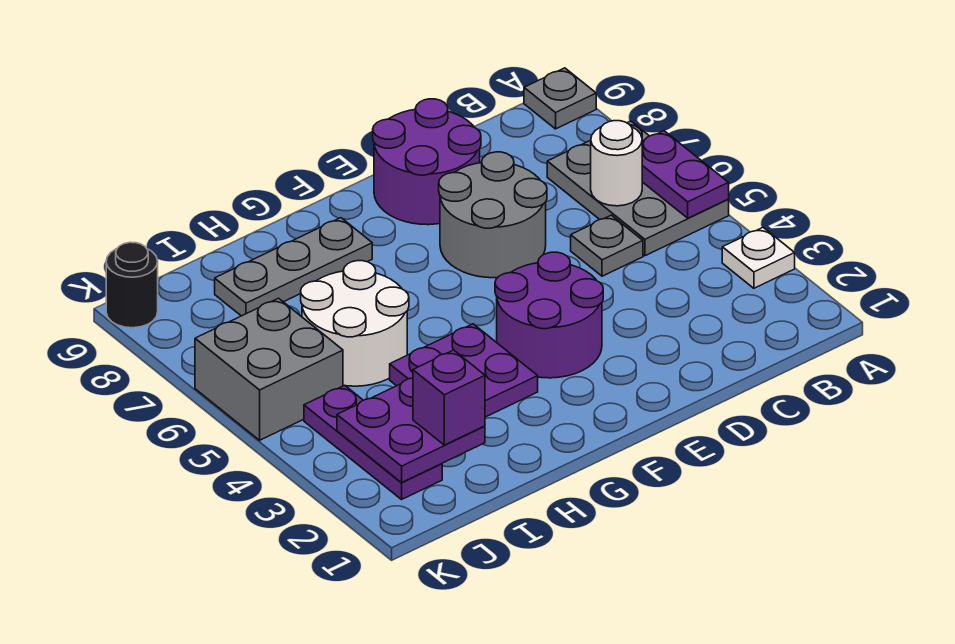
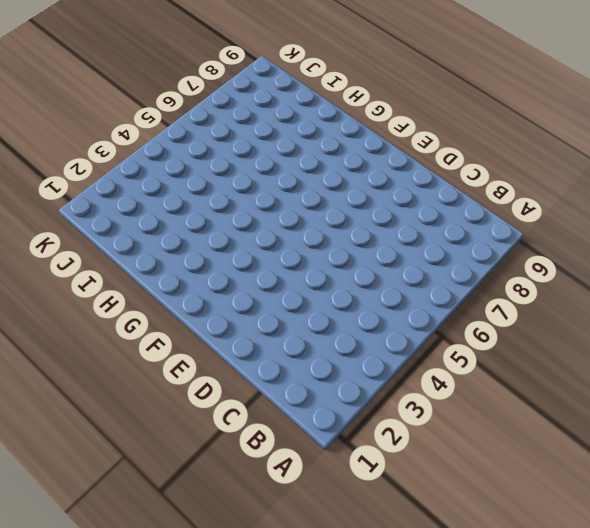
none -> white plate A3 level 1
none -> grey plate A5:B7 level 1
none -> grey plate A9 level 1

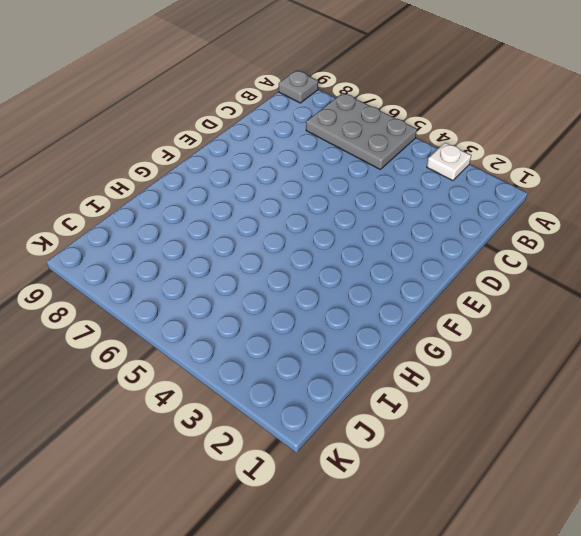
none -> grey plate C5 level 1
none -> grey round brick D6:E7 level 1
none -> purple round brick D8:E9 level 1

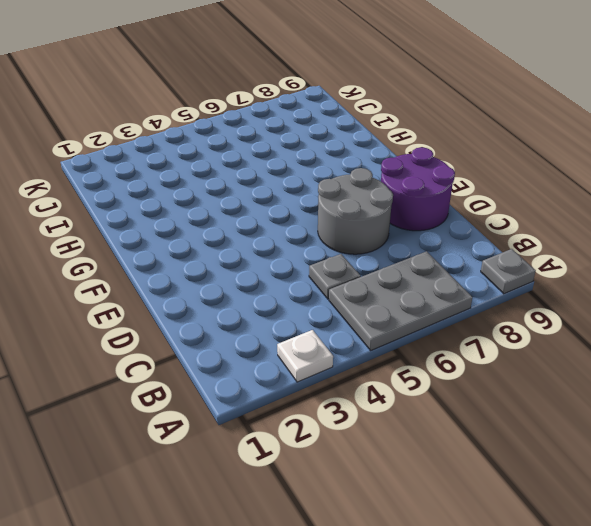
none -> purple round brick E3:F4 level 1
none -> purple plate G3:H4 level 1
none -> grey plate G8:I8 level 1

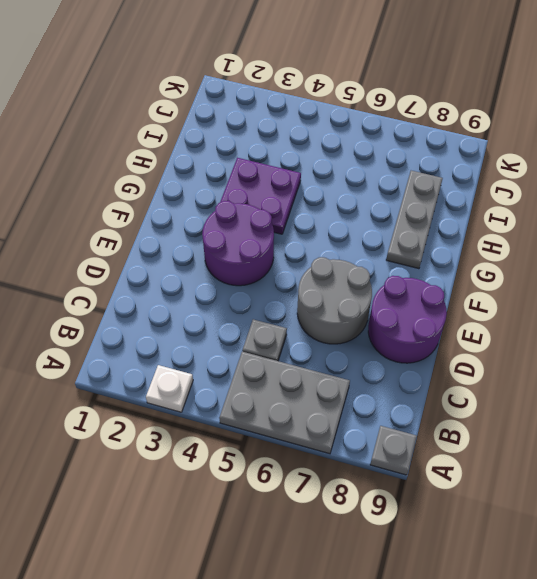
none -> white round brick H5:I6 level 1
none -> purple plate J2:J4 level 1
none -> grey brick J5:K6 level 1

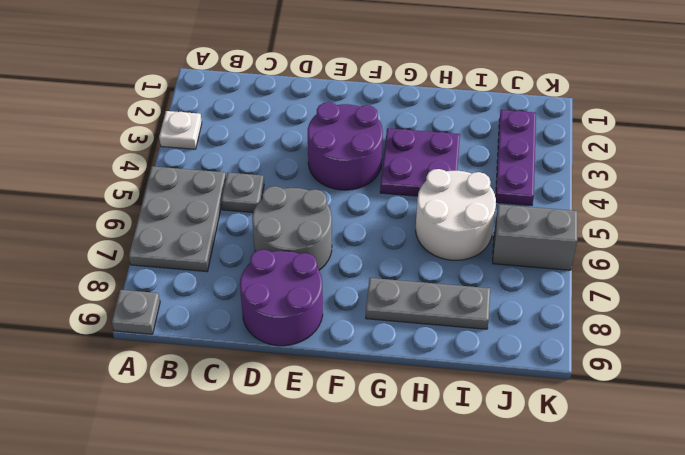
grey brick J6:K6 level 1 -> grey brick J5:K6 level 1
none -> black round brick K9 level 1
none -> purple plate A5:A6 level 2
none -> white round brick B6 level 2

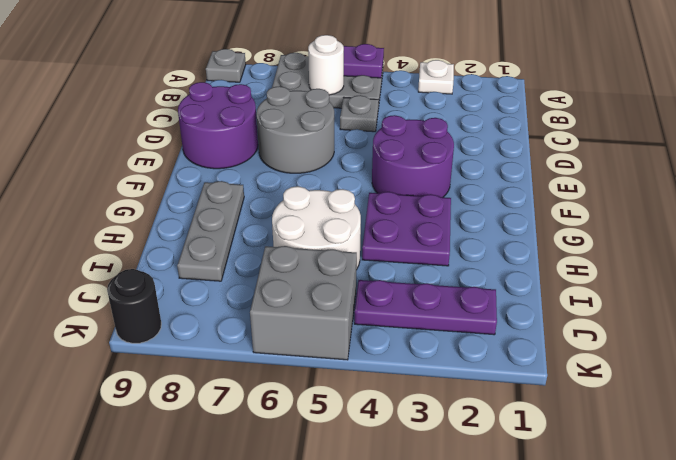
none -> purple plate I2:J3 level 2
none -> purple brick I2 level 3

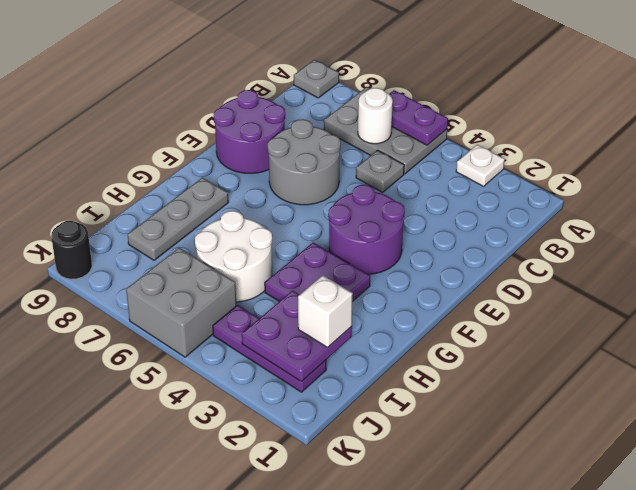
white brick I2 level 3 -> purple brick I2 level 3

